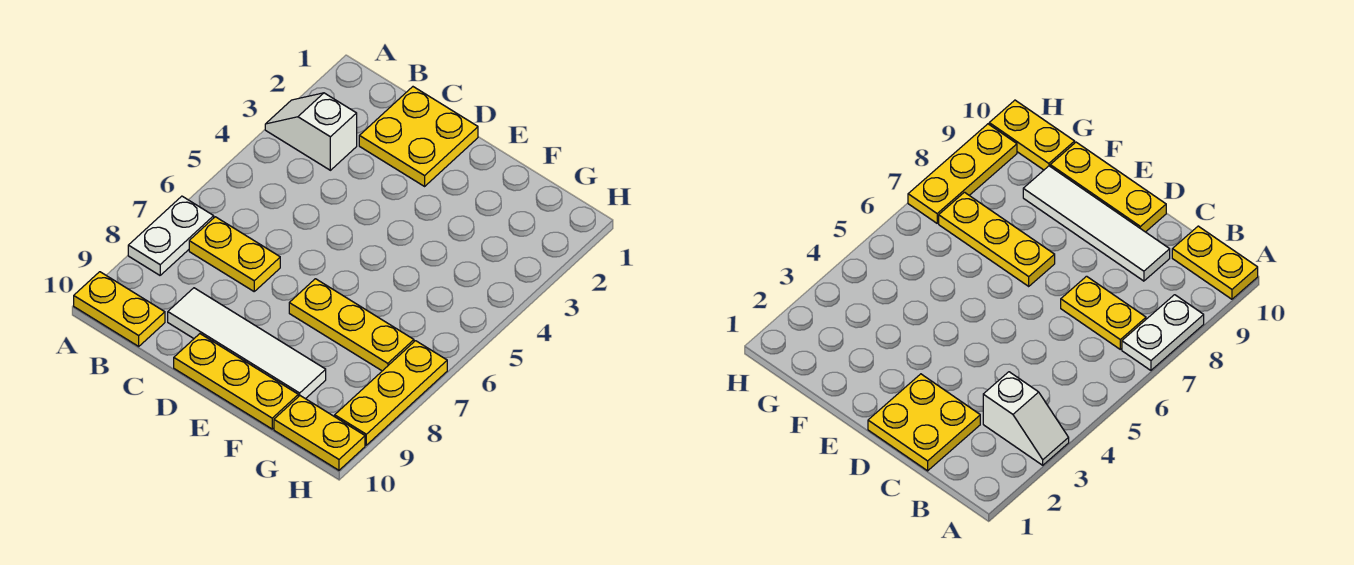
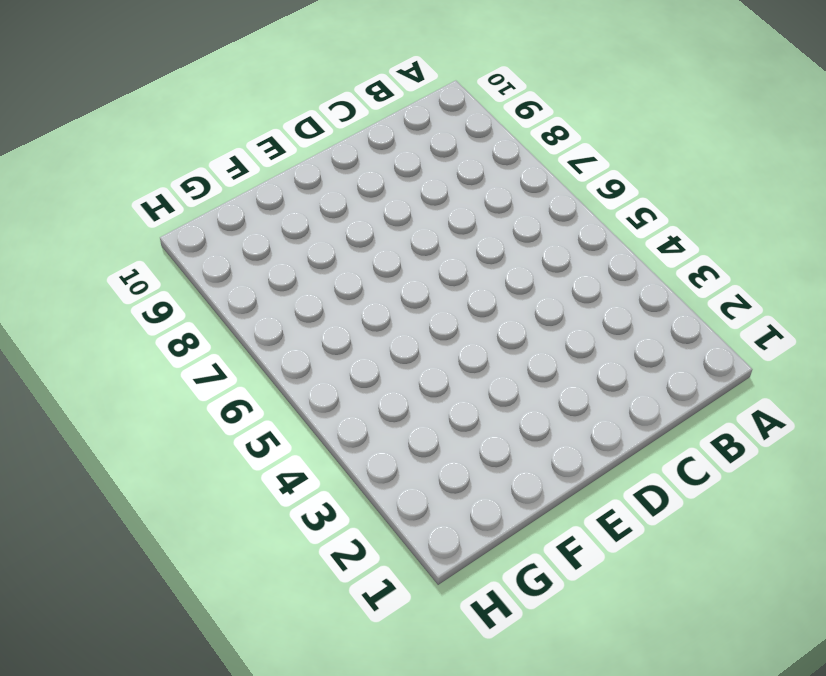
none -> white slope A3:B3 level 1 top B
none -> white plate A7:A8 level 1

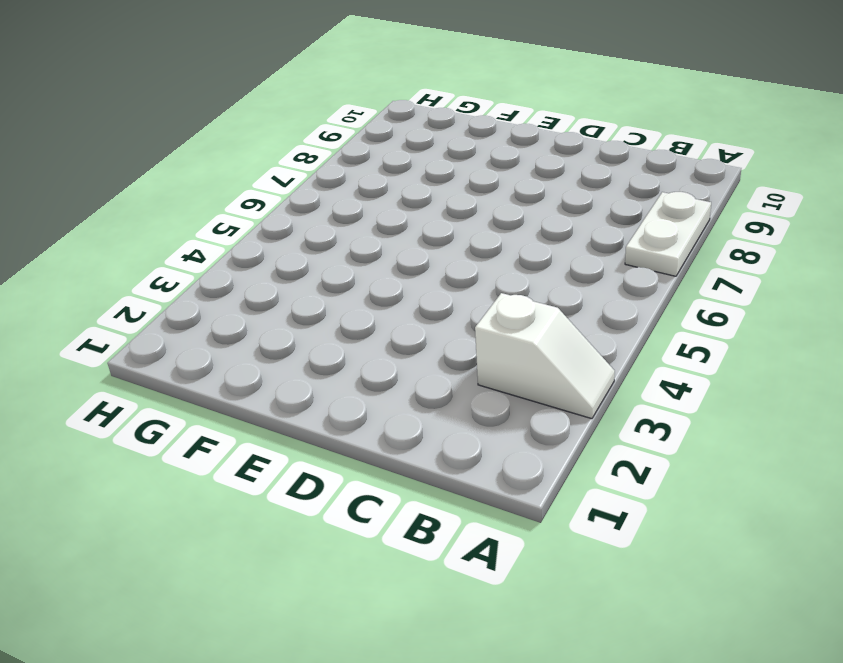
none -> yellow plate A10:B10 level 1
none -> yellow plate B7:C7 level 1

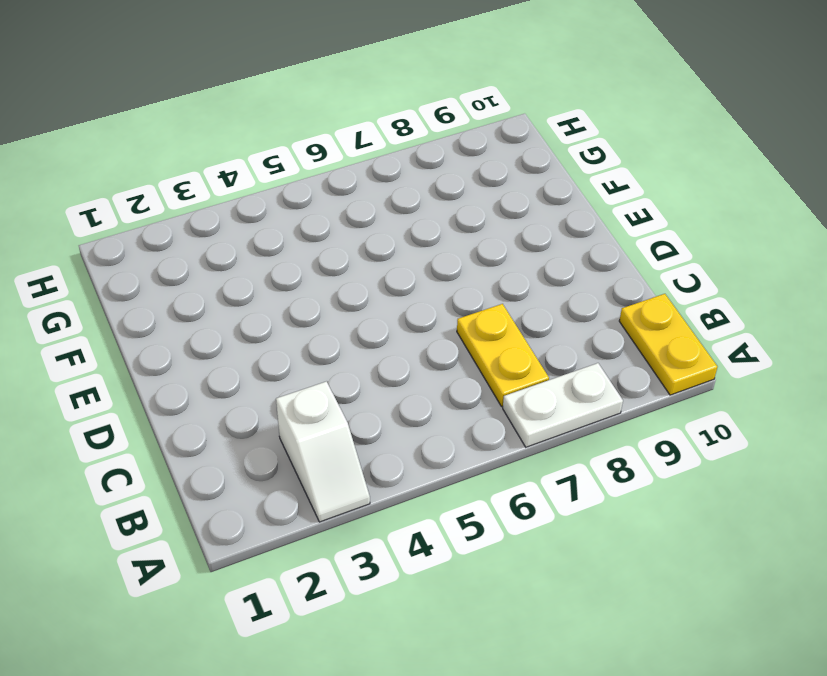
none -> yellow plate C1:D2 level 1
none -> white tile C9:F9 level 1

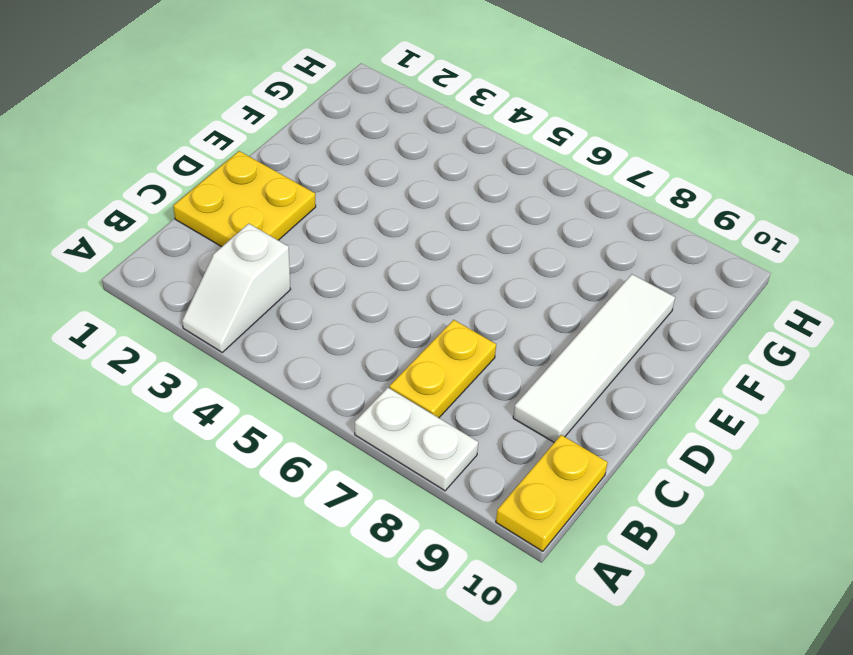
none -> yellow plate D10:F10 level 1
none -> yellow plate E7:G7 level 1

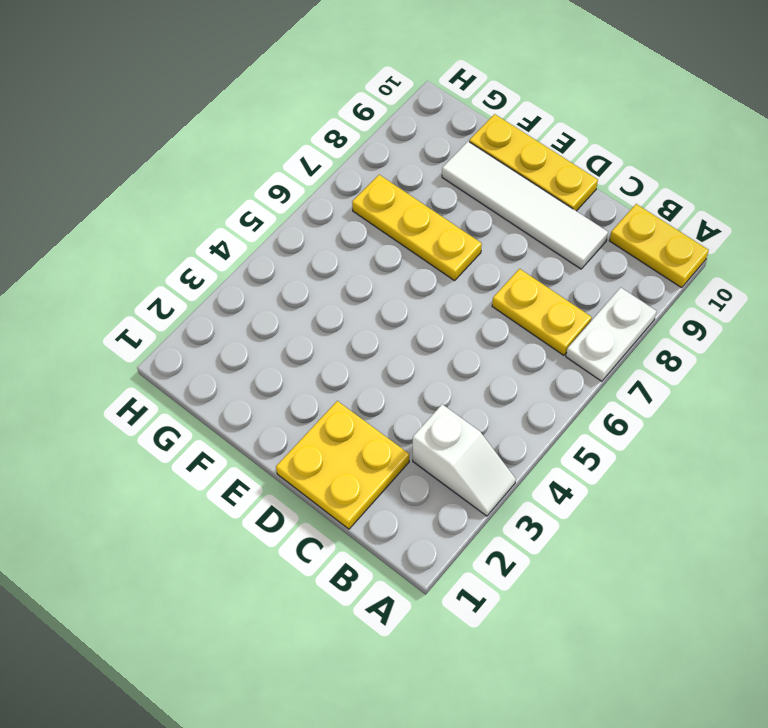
none -> yellow plate G10:H10 level 1
none -> yellow plate H7:H9 level 1

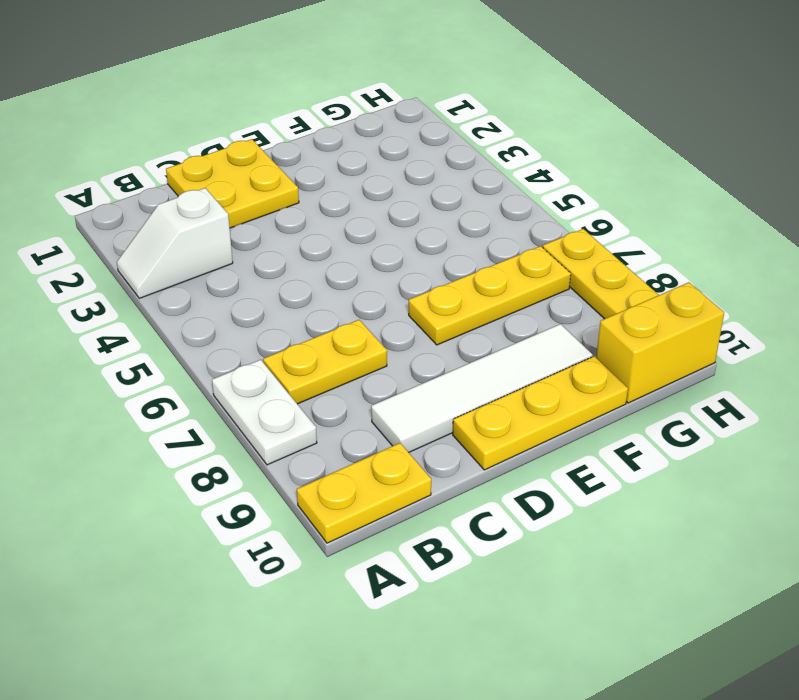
yellow brick G10:H10 level 1 -> yellow plate G10:H10 level 1

